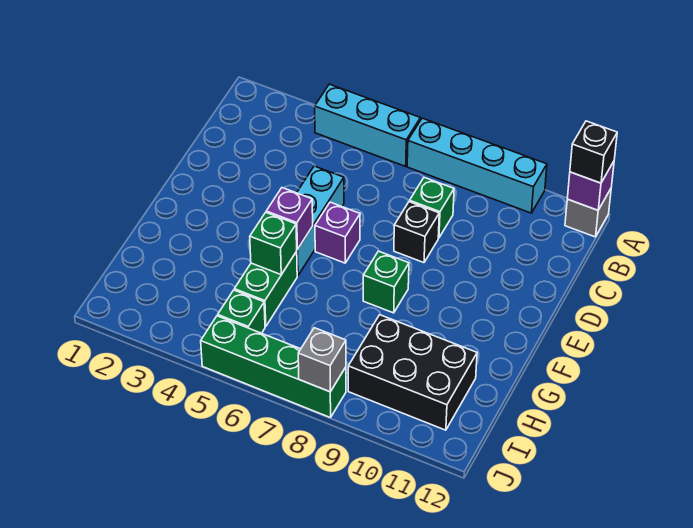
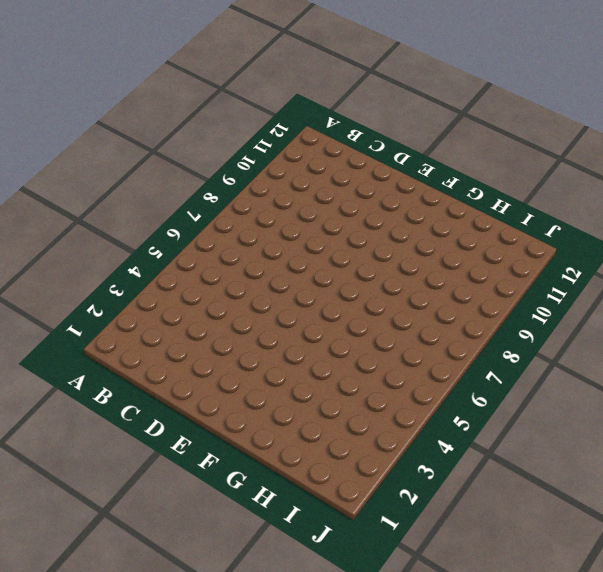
none -> cyan brick A4:A6 level 1
none -> cyan brick A7:A10 level 1
none -> grey brick A12 level 1

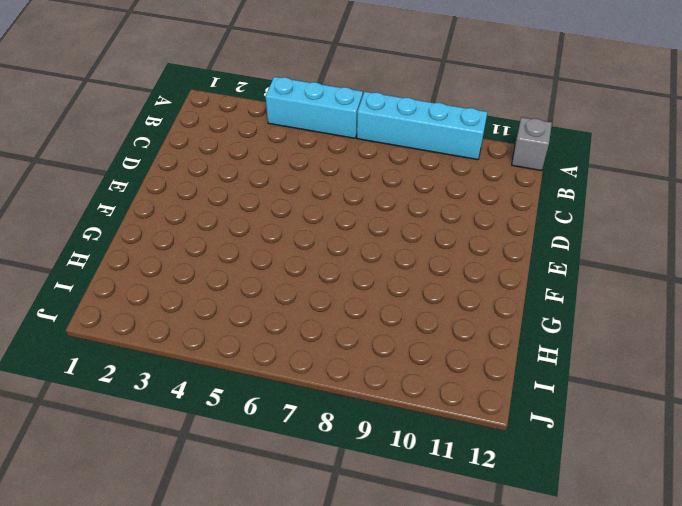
none -> green brick C8 level 1
none -> cyan brick D5:F5 level 1
none -> black brick D8 level 1

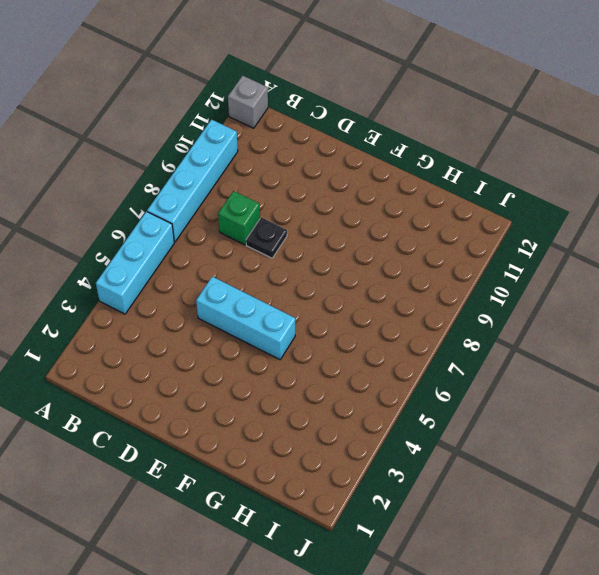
black plate D8 level 1 -> black brick D8 level 1
none -> purple brick E6 level 1
none -> green brick F8 level 1
none -> green brick G5:H5 level 1

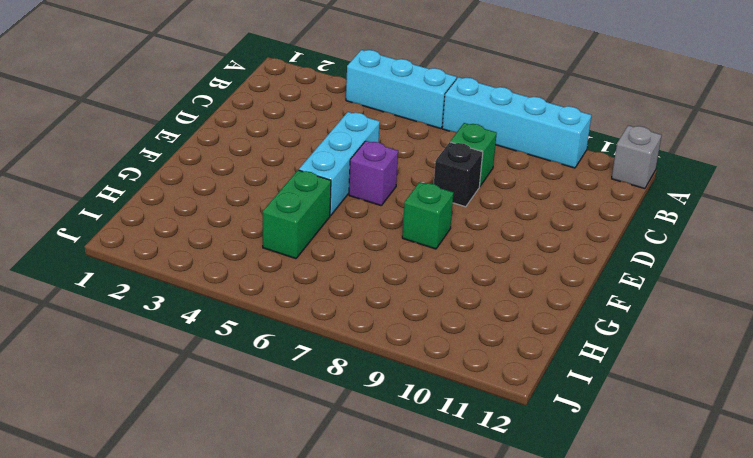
none -> black brick H9:I11 level 1
none -> green brick I5 level 1
none -> green brick J5:J8 level 1

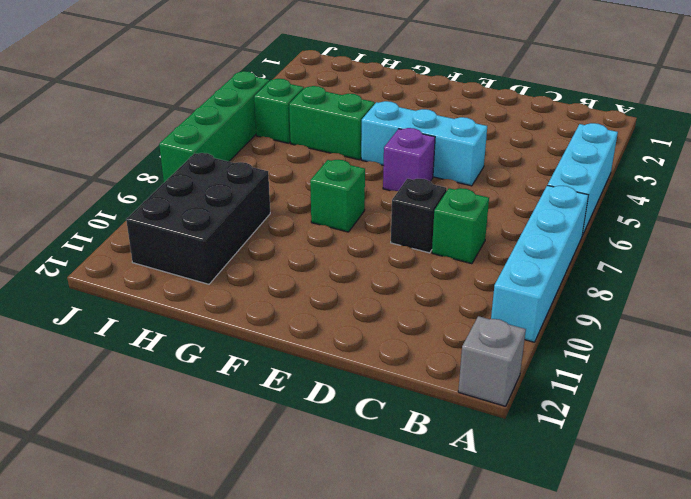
none -> purple brick A12 level 2
none -> purple brick F5 level 2
none -> green brick G5 level 2

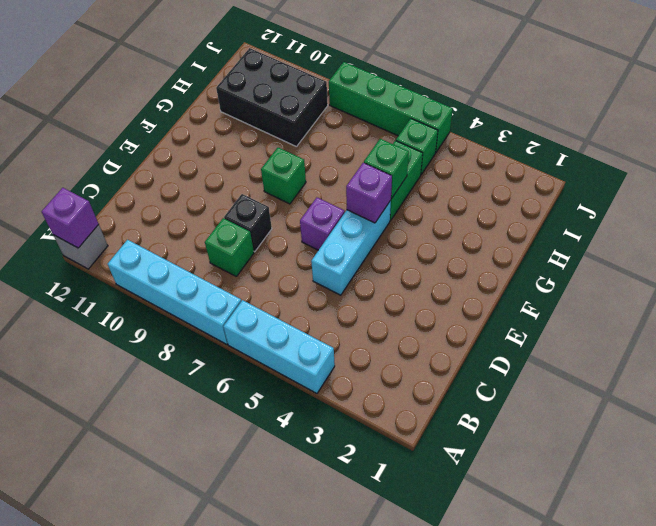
none -> grey brick J8 level 2
none -> black brick A12 level 3

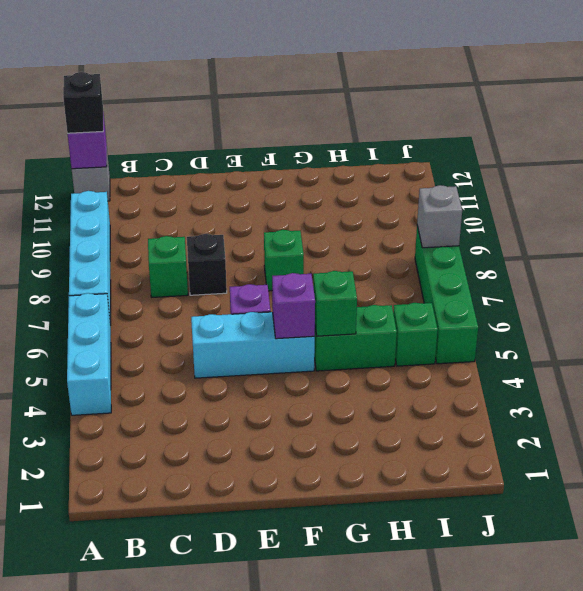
none -> black brick H9:I11 level 1

